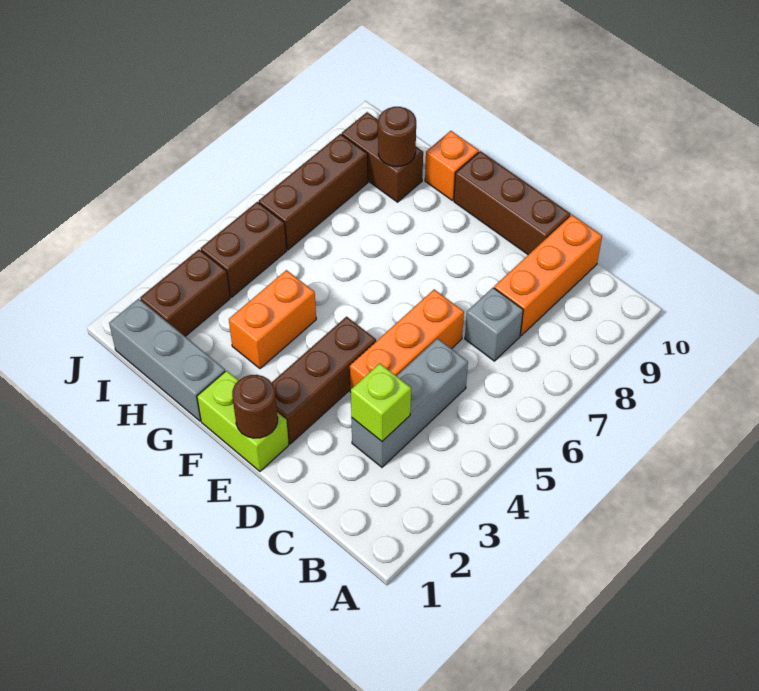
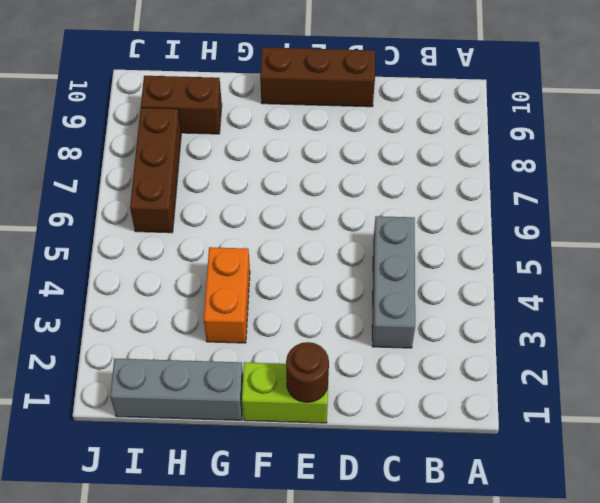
none -> grey brick C7 level 1
none -> orange brick C8:C10 level 1
none -> orange brick D4:D6 level 1

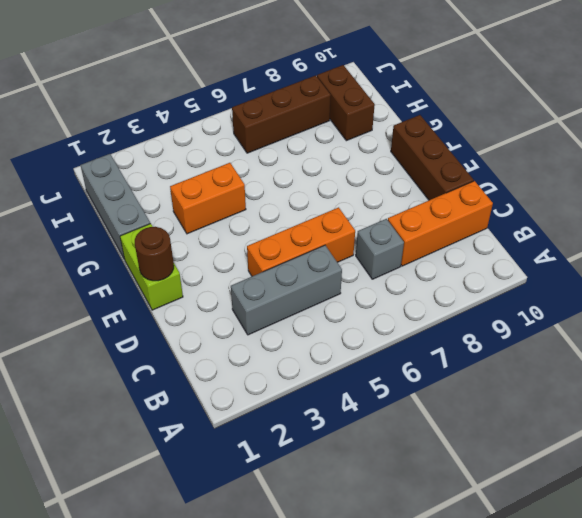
none -> brown brick E2:E4 level 1
none -> orange brick G10 level 1
none -> brown brick I2:I3 level 1

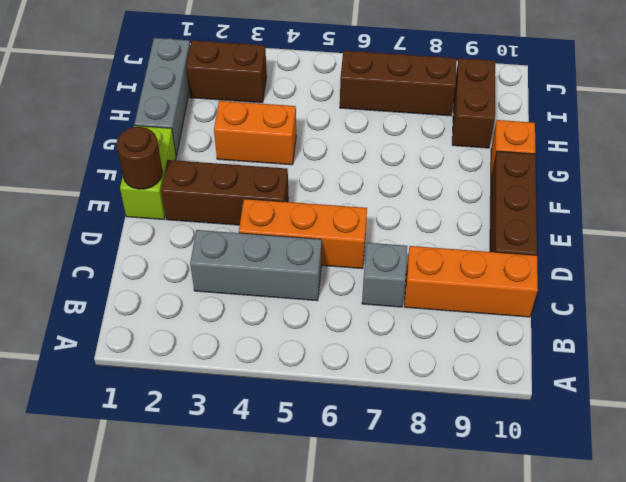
none -> brown brick I4:I5 level 1
none -> lime brick C3 level 2
none -> brown round brick H9 level 2

